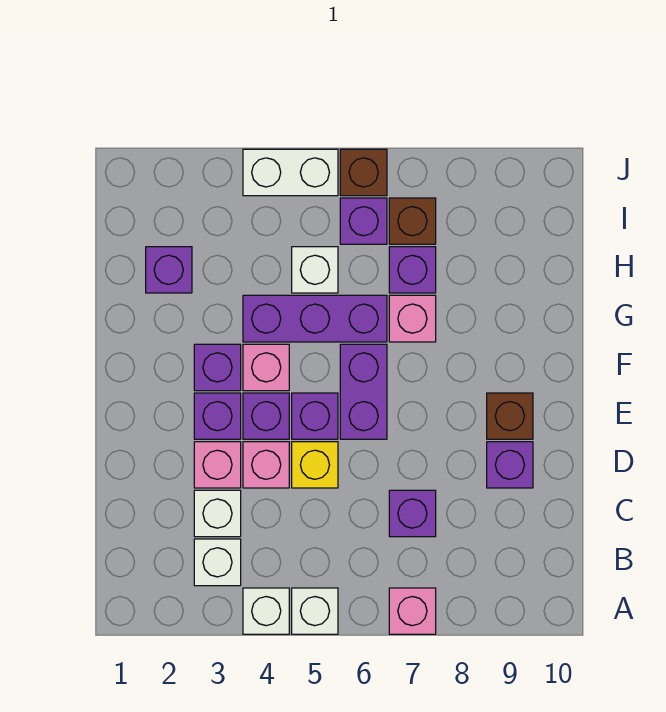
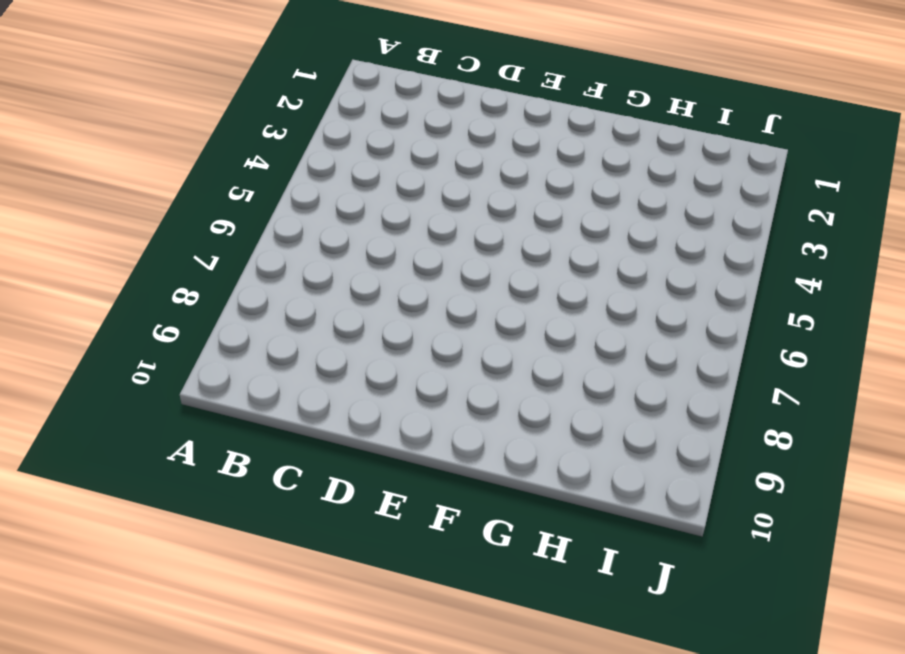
none -> white brick A4 level 1
none -> white brick A5 level 1
none -> pink brick A7 level 1

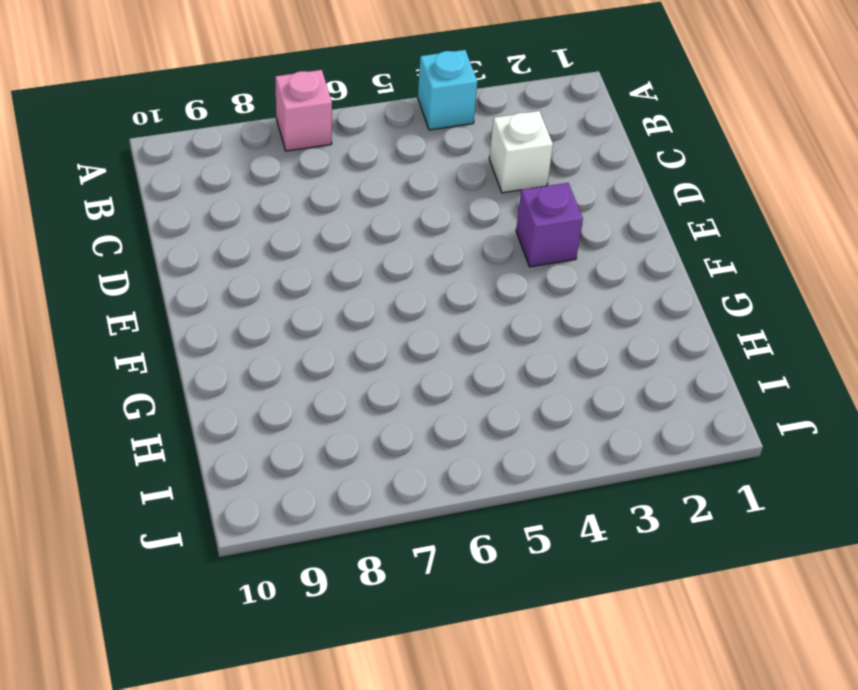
cyan brick A4 level 1 -> white brick A4 level 1
none -> white brick A5 level 1
none -> white brick B3 level 1
none -> purple brick C7 level 1

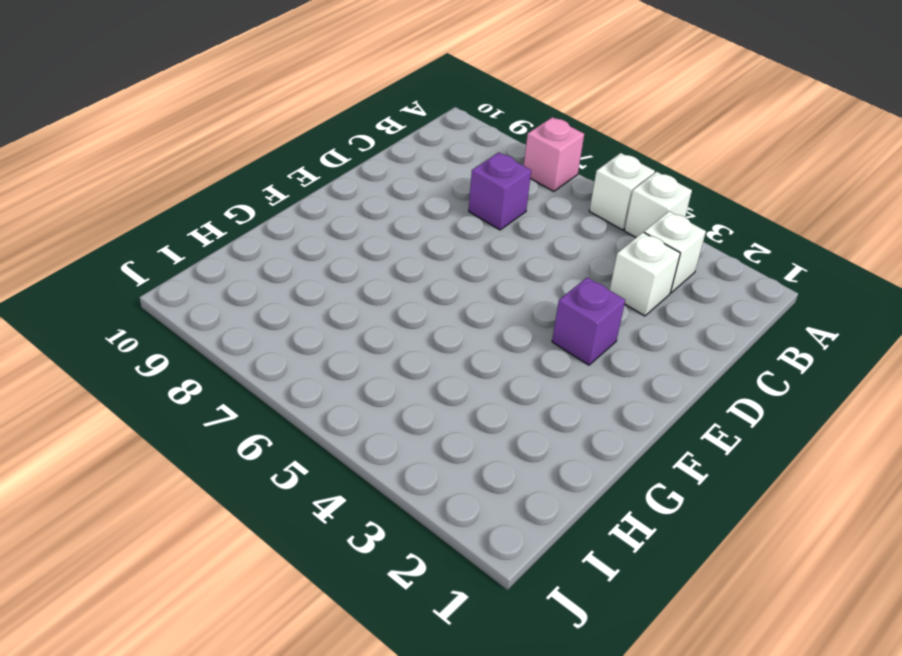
none -> pink brick D3 level 1
none -> pink brick D4 level 1
none -> yellow brick D5 level 1

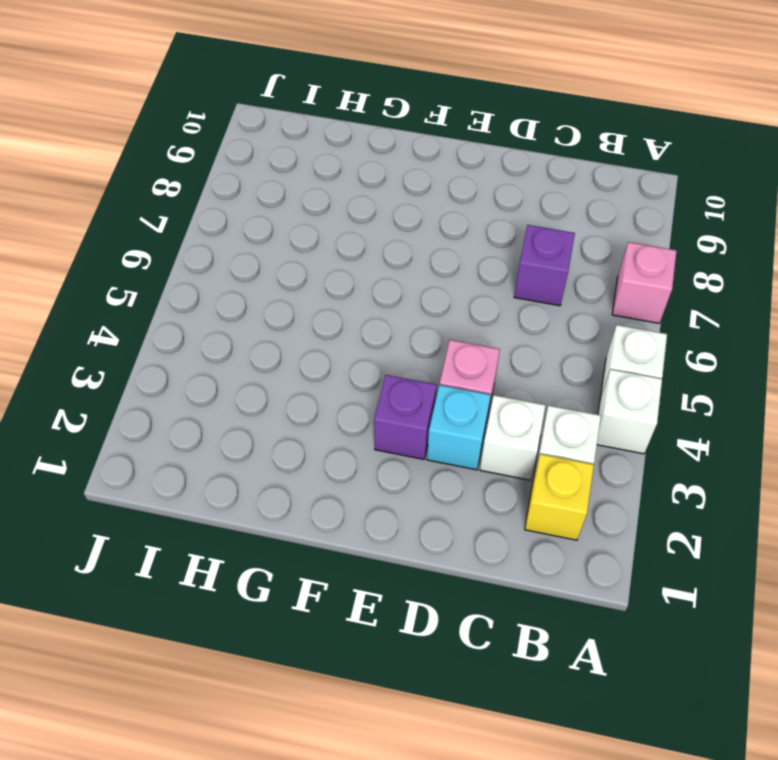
yellow brick B2 level 1 -> yellow brick D5 level 1
cyan brick D3 level 1 -> pink brick D3 level 1
none -> purple brick D9 level 1
none -> purple brick E4 level 1
none -> purple brick E5 level 1

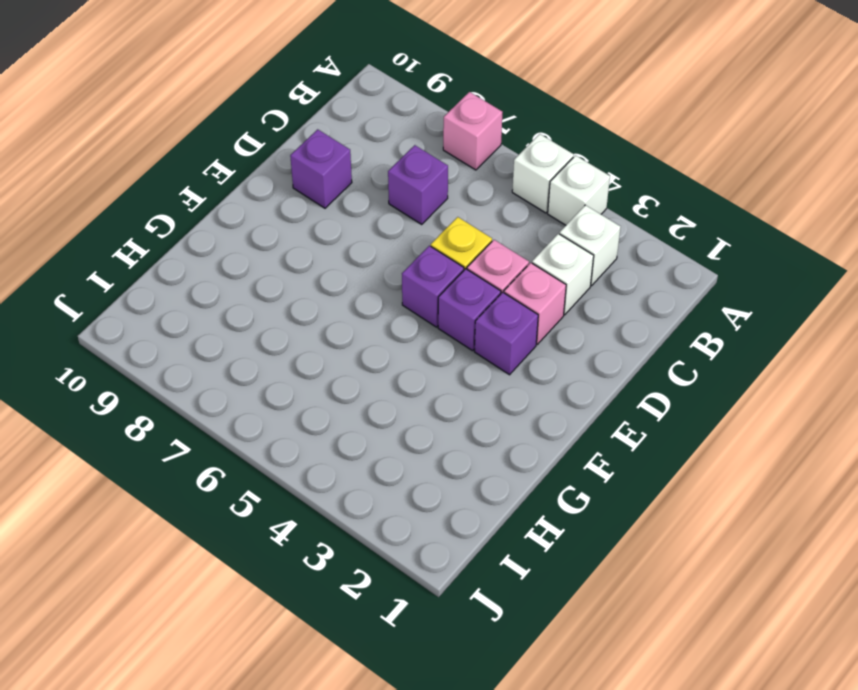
none -> purple brick E6:F6 level 1
none -> brown brick E9 level 1
none -> purple brick F3 level 1

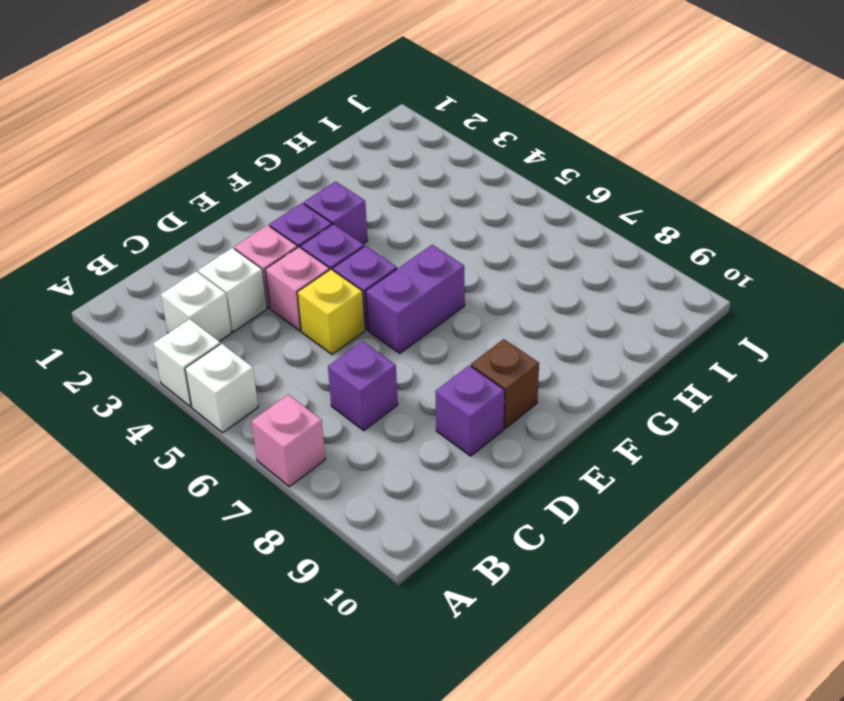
none -> pink brick F4 level 1
none -> purple brick G4:G6 level 1
none -> pink brick G7 level 1

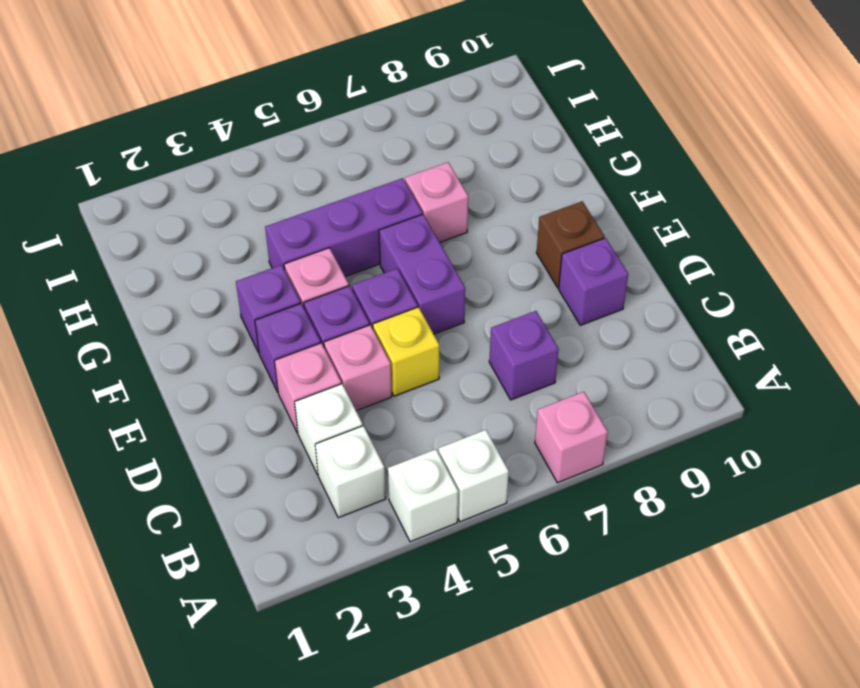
none -> purple brick H2 level 1
none -> white brick H5 level 1
none -> purple brick H7 level 1

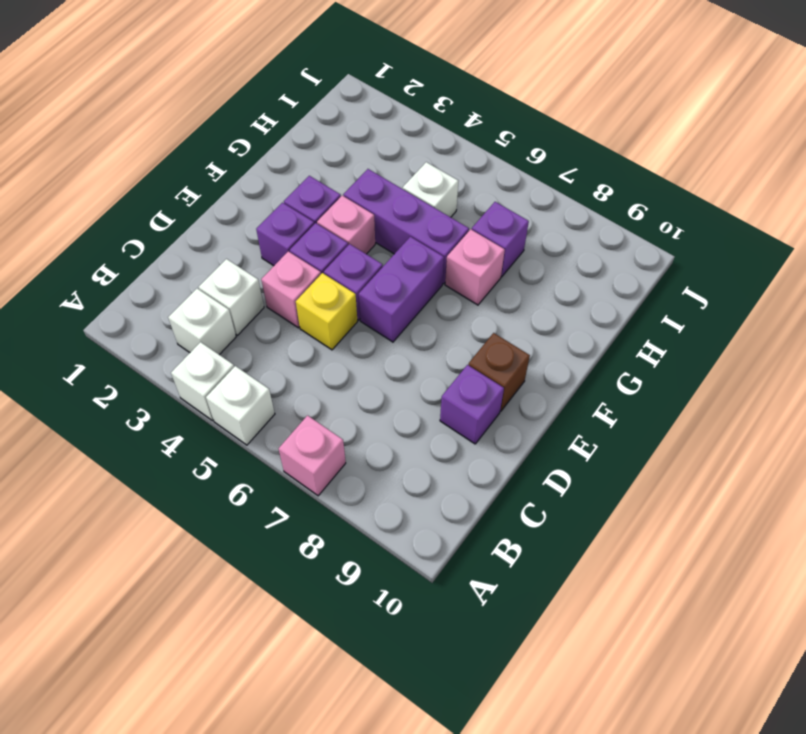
none -> purple brick C7 level 1
none -> pink brick D3 level 1
none -> purple brick H2 level 1

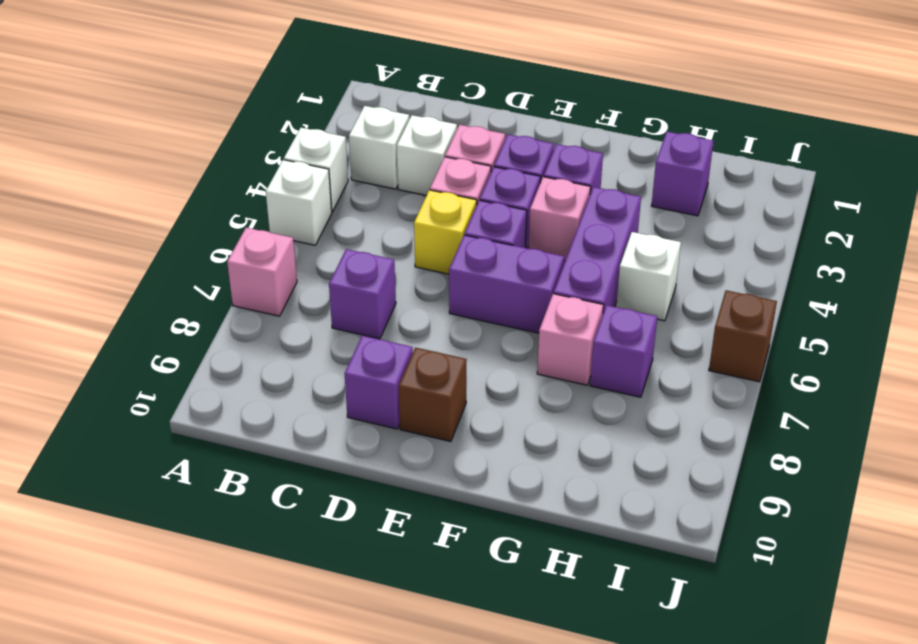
none -> purple brick I6 level 1
none -> brown brick I7 level 1
none -> white brick J4:J5 level 1

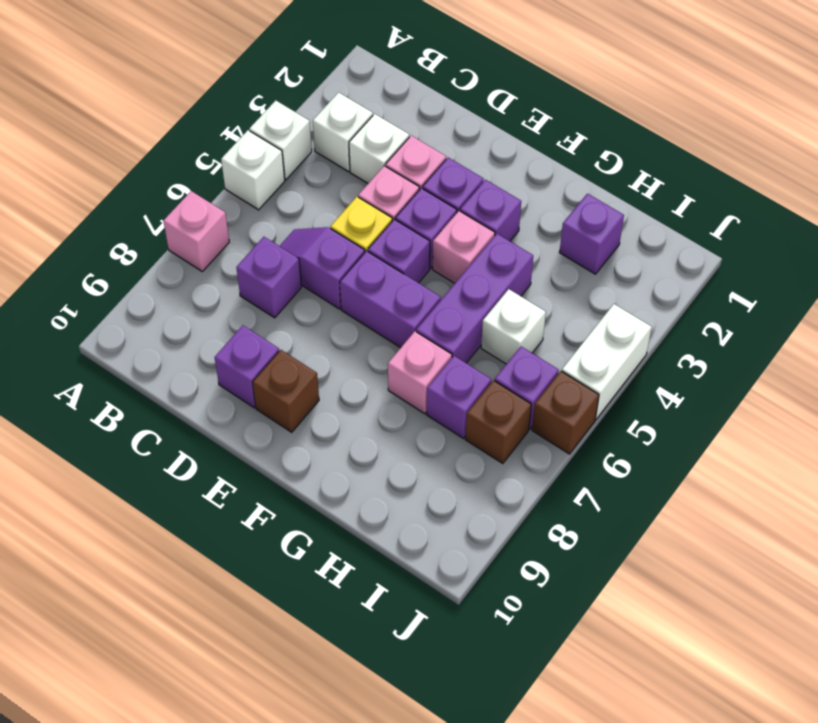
purple slope C6:D6 level 1 top D -> none

